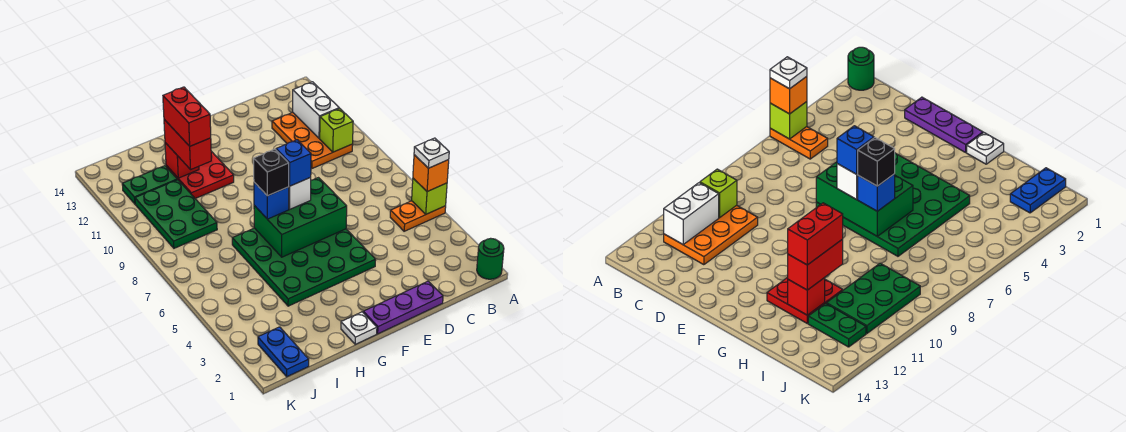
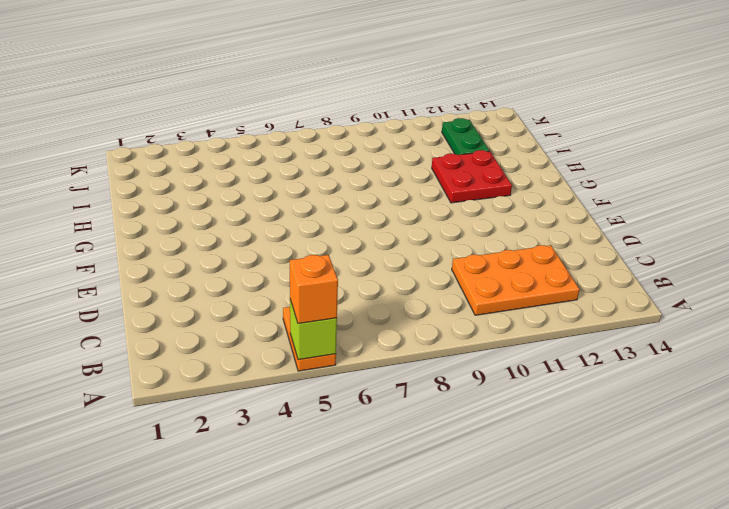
none -> green round brick A1 level 1
none -> purple plate D1:F1 level 1
none -> green plate E4:H7 level 1

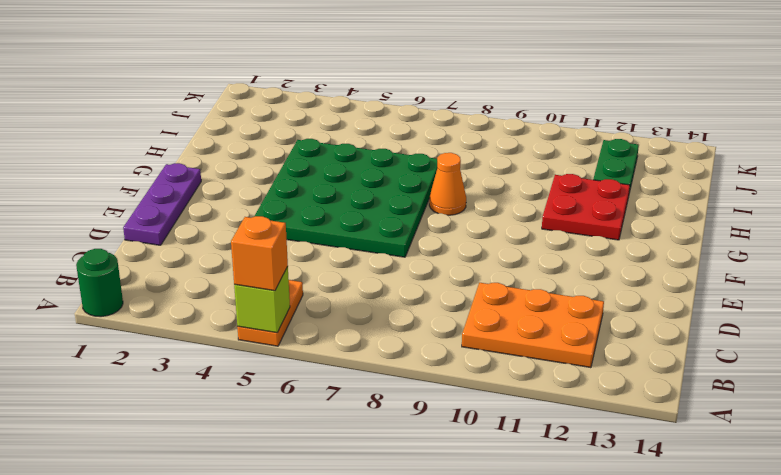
orange cone G8 level 1 -> none
none -> white plate G1 level 1
none -> green plate I9:J11 level 1
none -> blue plate J1:J2 level 1

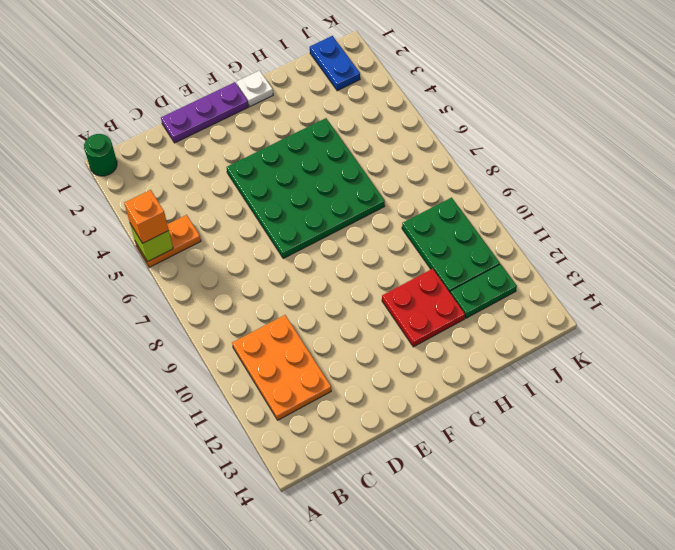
none -> lime brick B10 level 2
none -> white brick B11:B12 level 2
none -> green brick E6:G7 level 2

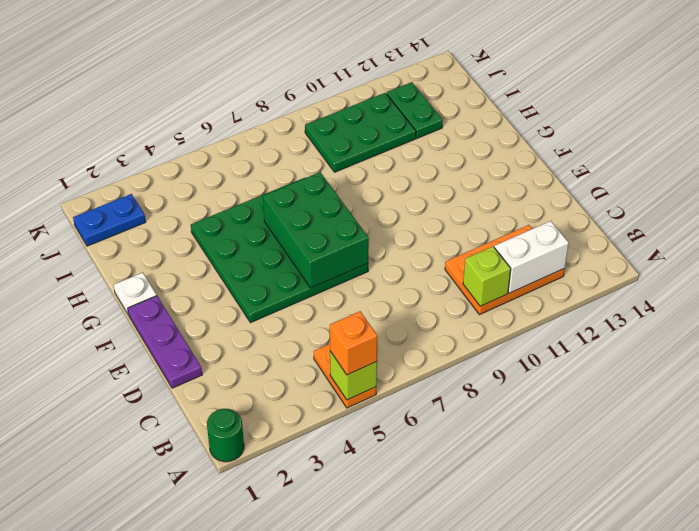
none -> red plate G11:H12 level 1
none -> red brick H12 level 2
none -> white brick F7 level 3

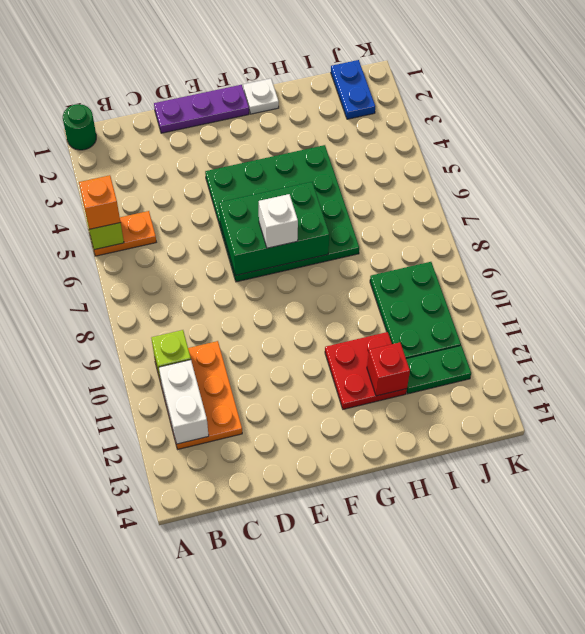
none -> blue brick G7 level 3
none -> red brick H11:H12 level 3
none -> white plate A5 level 4

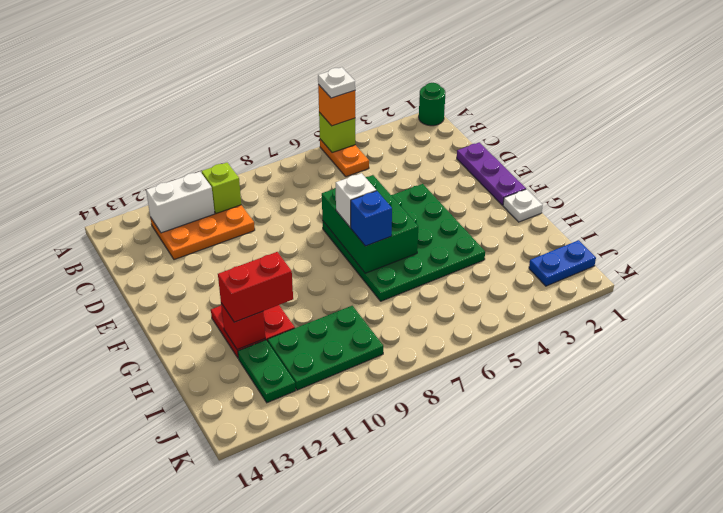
none -> blue brick F7 level 4
none -> black brick G7 level 4
none -> red brick H11:H12 level 4

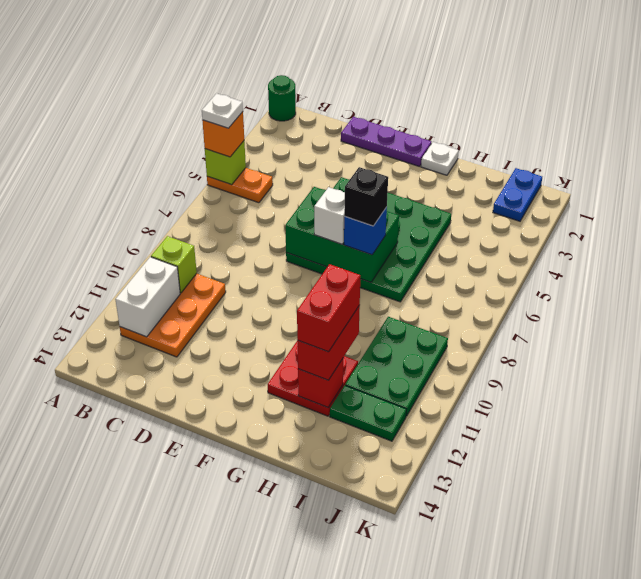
none -> blue brick F7 level 4

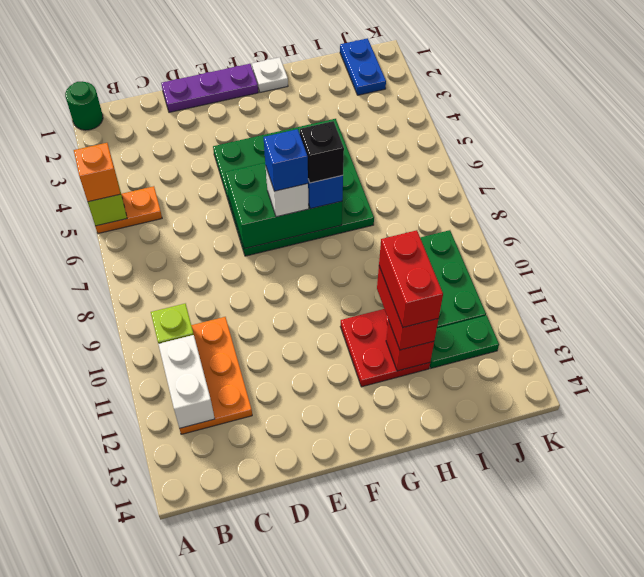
none -> white plate A5 level 4

